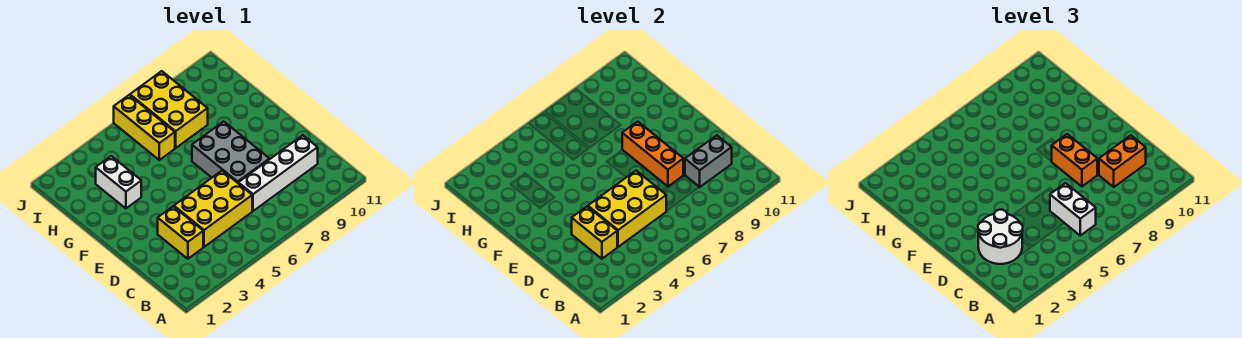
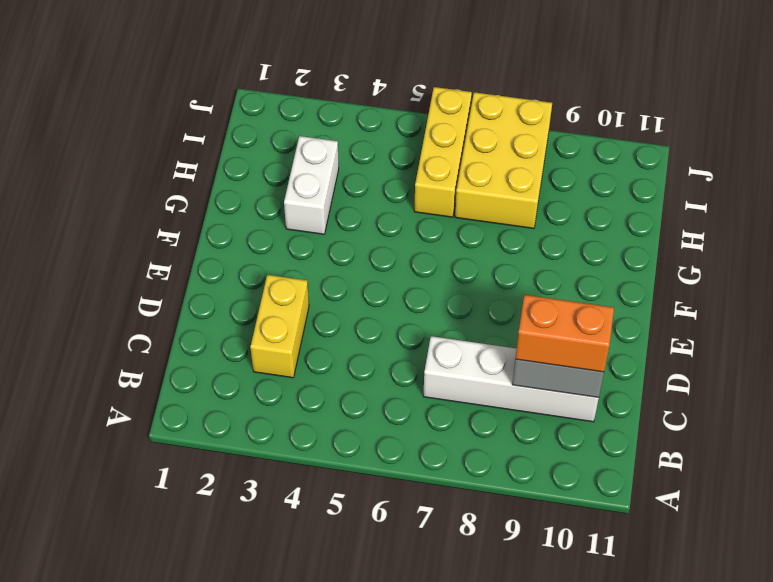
none -> yellow brick C4:D6 level 1
none -> grey brick D7:F8 level 1
none -> yellow brick C3:D3 level 2

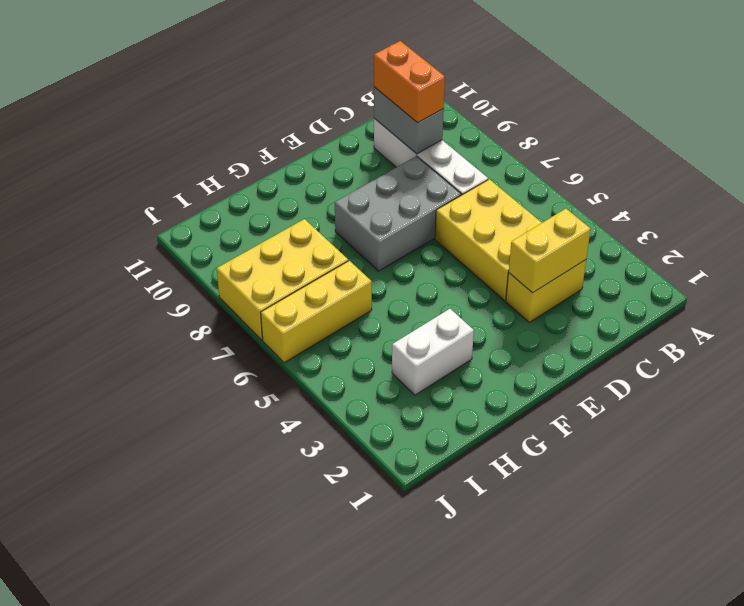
none -> yellow brick C4:D6 level 2
none -> orange brick D8:F8 level 2
none -> white brick B6:C6 level 3

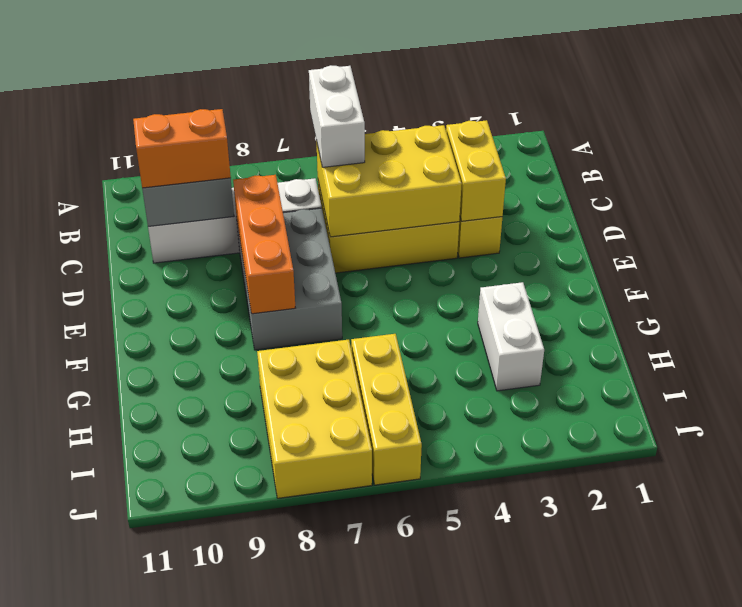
none -> white round brick C2:D3 level 3
none -> orange brick D8:E8 level 3

